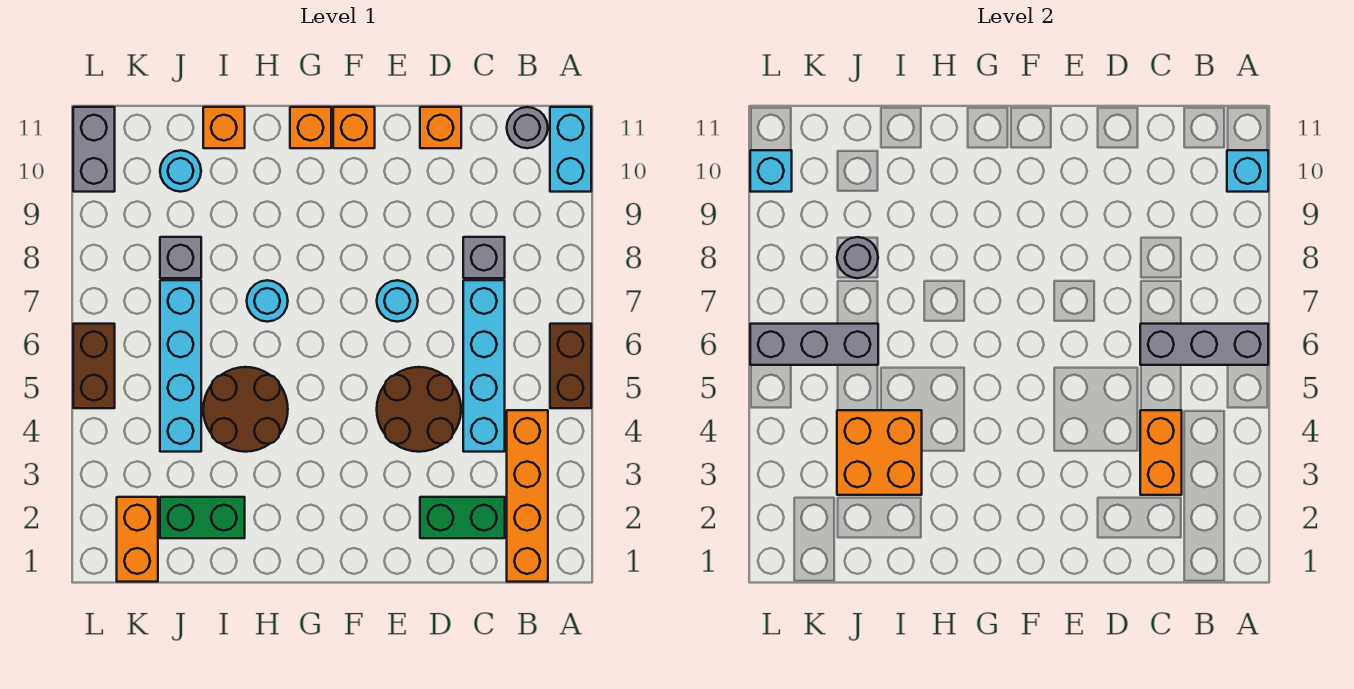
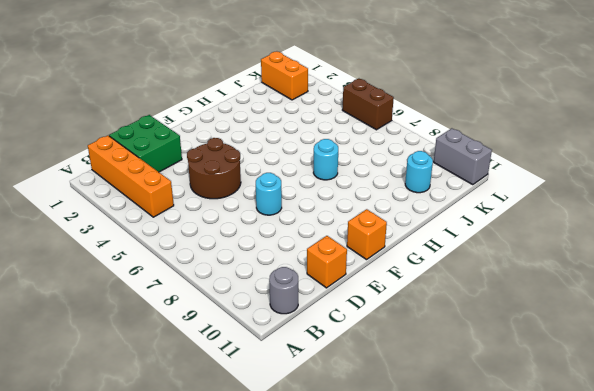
green brick C1:D2 level 1 -> green brick C2:D2 level 1
none -> brown brick A5:A6 level 1
none -> cyan brick A10:A11 level 1
none -> cyan brick C4:C7 level 1

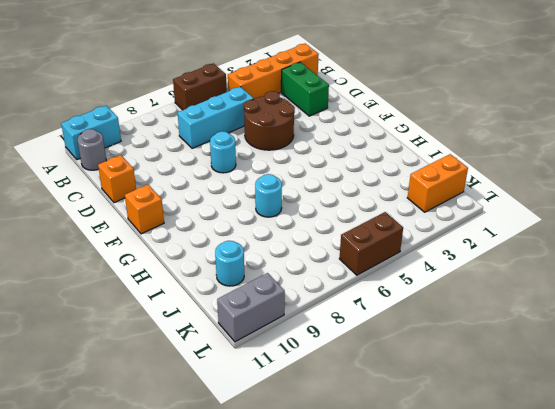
cyan brick C5:C7 level 1 -> cyan brick C4:C7 level 1
none -> grey brick C8 level 1
none -> orange brick G11 level 1
none -> brown round brick H4:I5 level 1

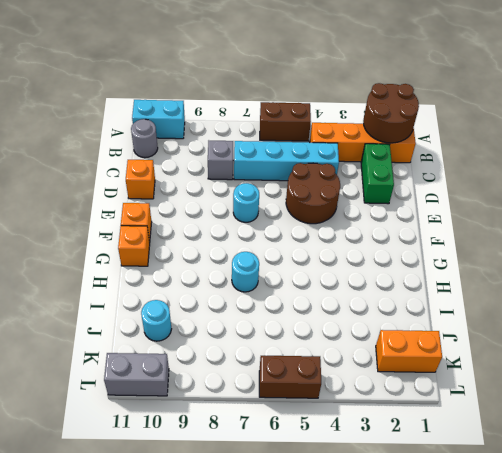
brown round brick A1:B2 level 2 -> brown round brick H4:I5 level 1
none -> green brick I2:J2 level 1
none -> orange brick I11 level 1
none -> cyan brick J4:J7 level 1

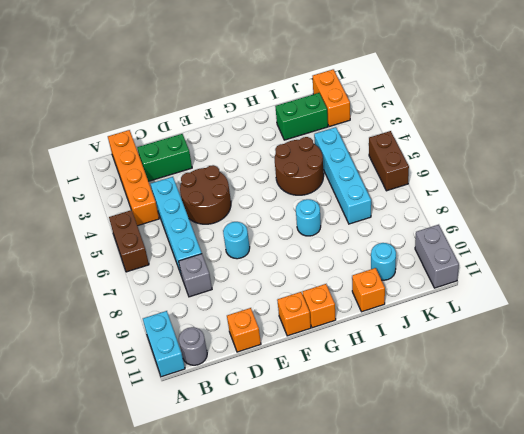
none -> grey brick J8 level 1
none -> grey brick A6:C6 level 2
none -> cyan brick A10 level 2

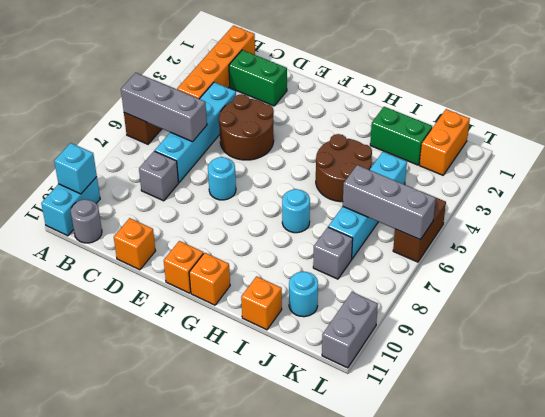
none -> orange brick C3:C4 level 2
none -> orange brick I3:J4 level 2
none -> grey round brick J8 level 2

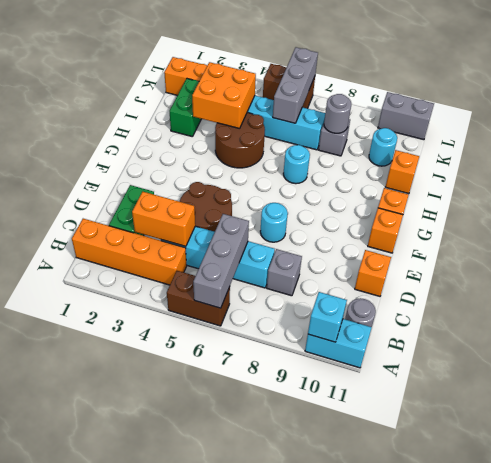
none -> cyan brick L10 level 2

